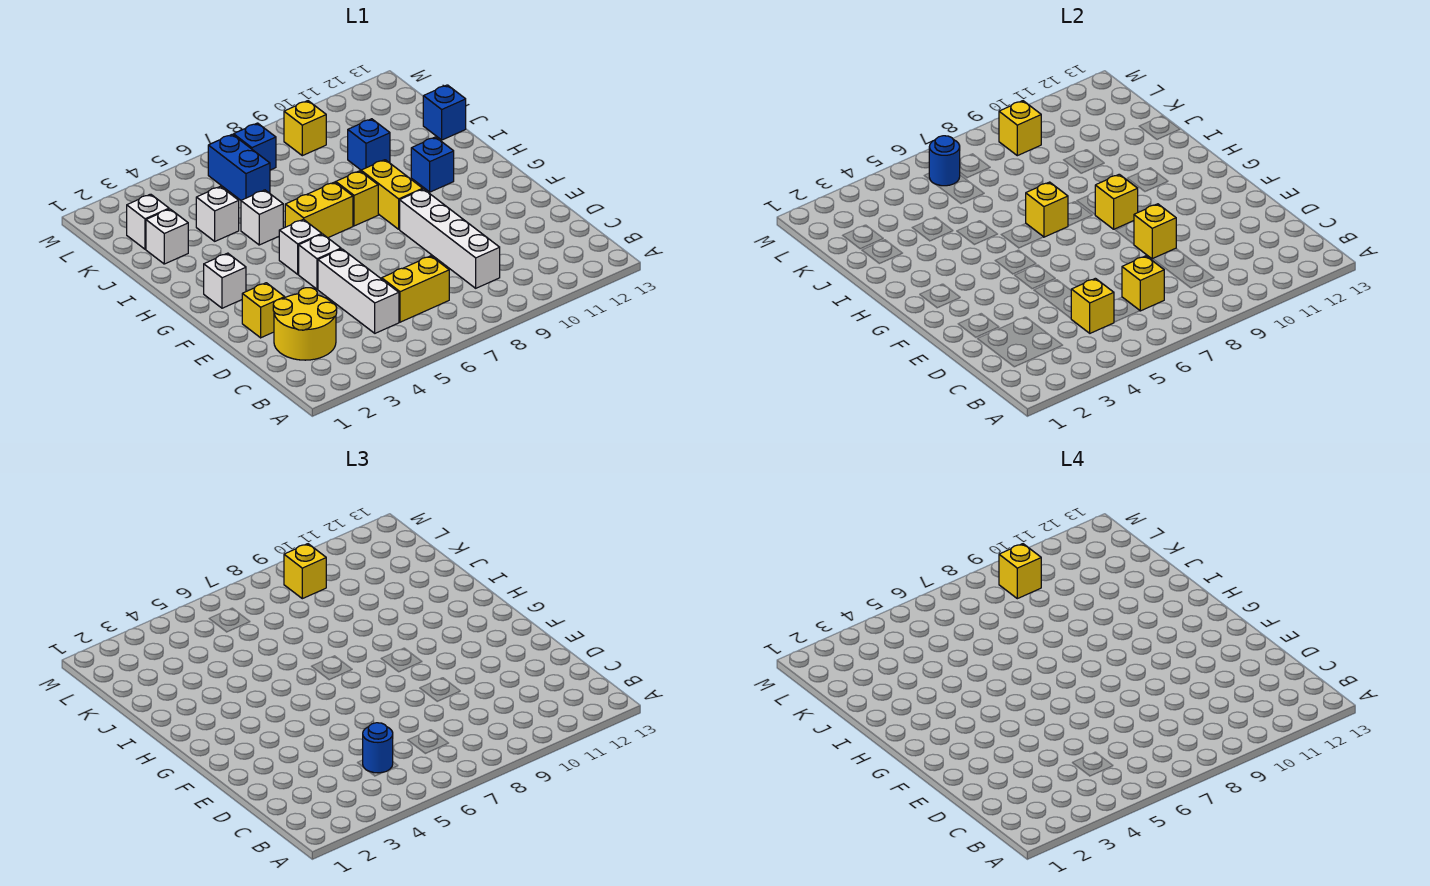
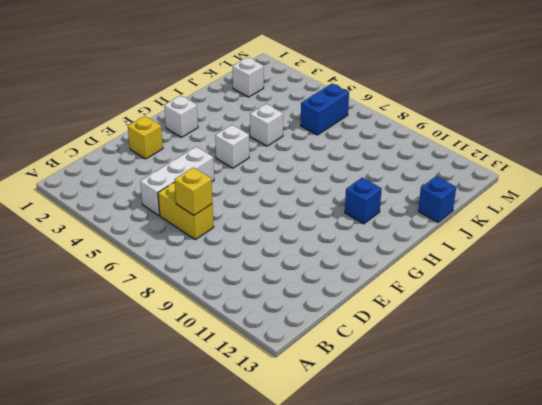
none -> yellow round brick C2:D3 level 1
none -> white brick C9:F9 level 1
none -> white brick F5 level 1
none -> yellow brick G9:H9 level 1

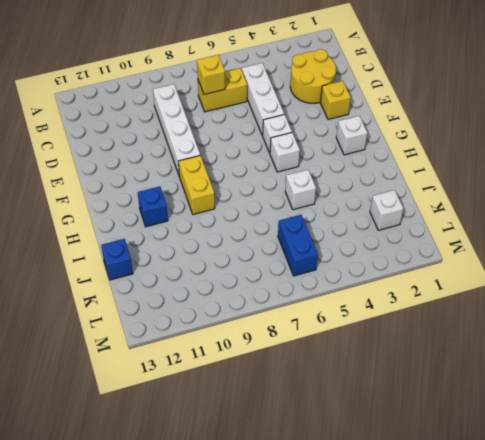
none -> yellow brick H6:H7 level 1
none -> yellow brick H8 level 1
none -> white brick J2 level 1
none -> white brick J4 level 1

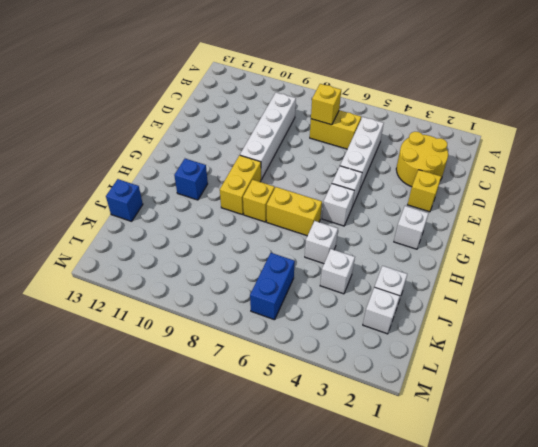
none -> blue brick J10 level 1
none -> blue brick L7 level 1
none -> yellow brick L9 level 1
none -> yellow brick C5 level 2

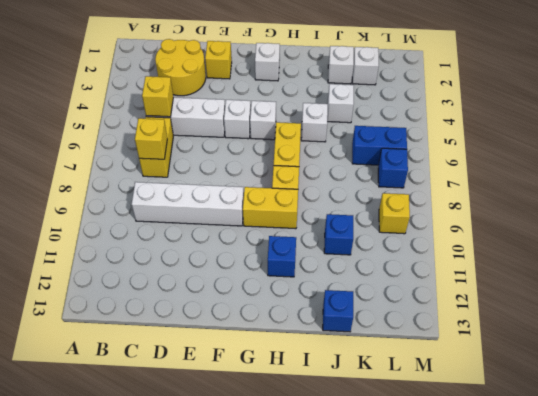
none -> yellow brick E9 level 2
none -> yellow brick G9 level 2
none -> yellow brick H7 level 2
none -> blue round brick L6 level 2

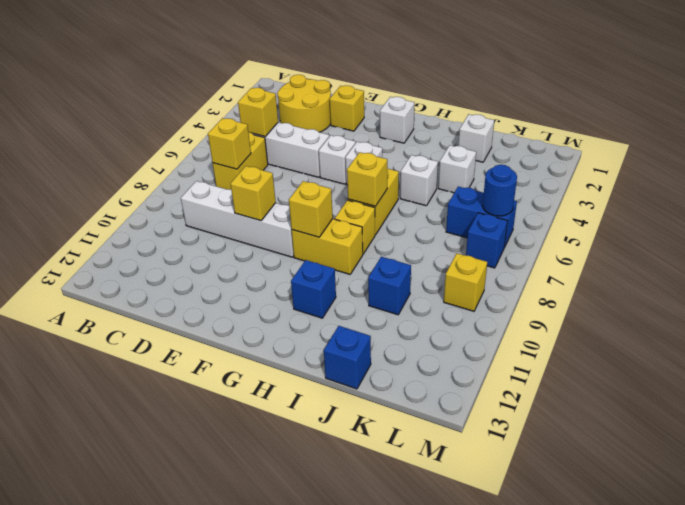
none -> white brick K2 level 1
none -> yellow brick L9 level 2
none -> blue round brick C5 level 3
none -> yellow brick L9 level 3

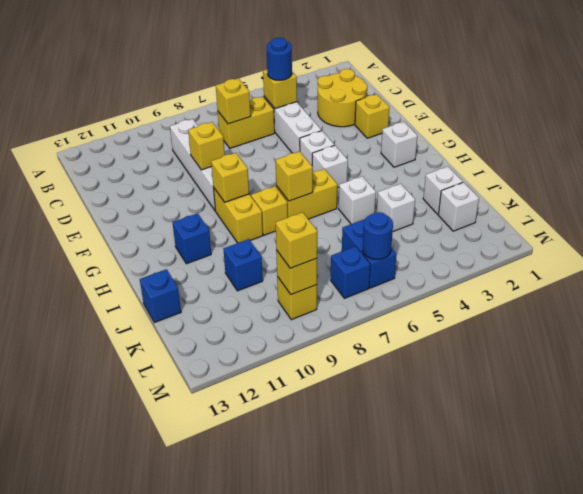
none -> yellow brick L9 level 4

